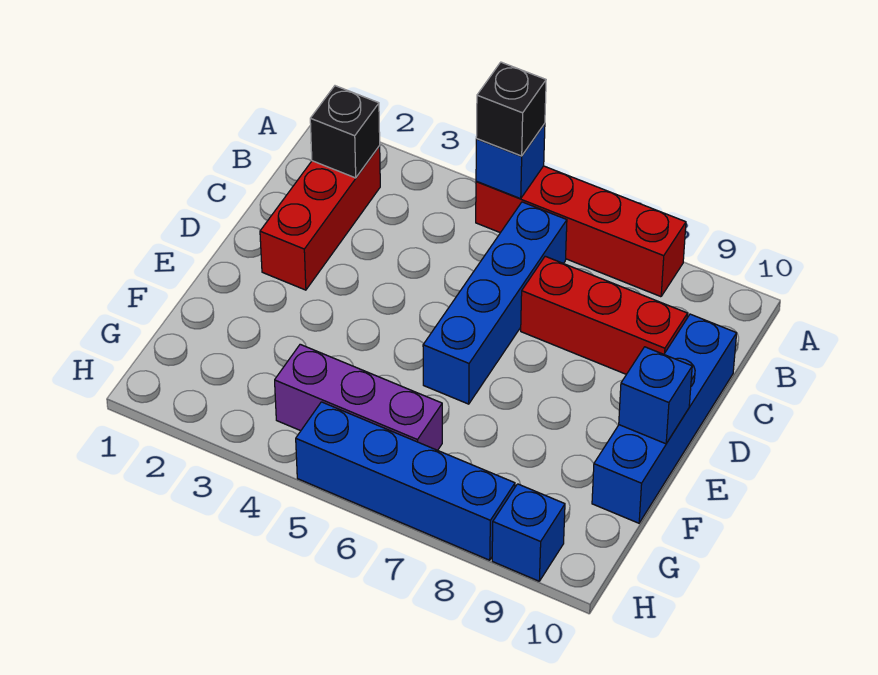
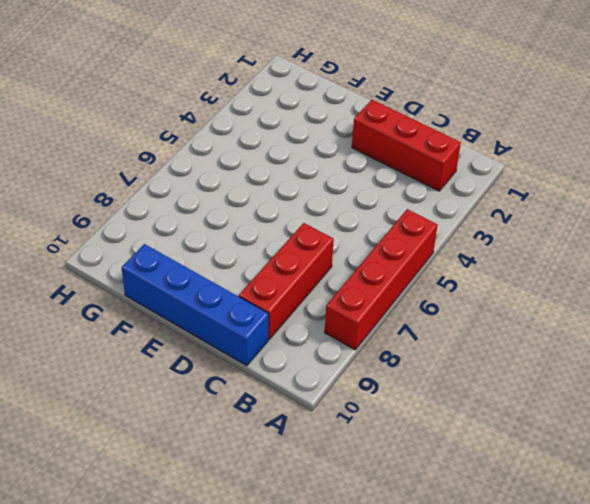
none -> blue brick B6:E6 level 1
none -> purple brick G4:G6 level 1
none -> blue brick H5:H8 level 1

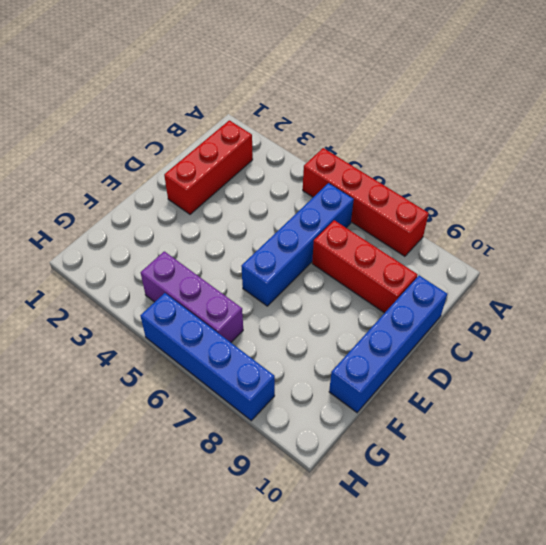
none -> blue brick H9 level 1
none -> blue brick A5 level 2
none -> black brick B2 level 2

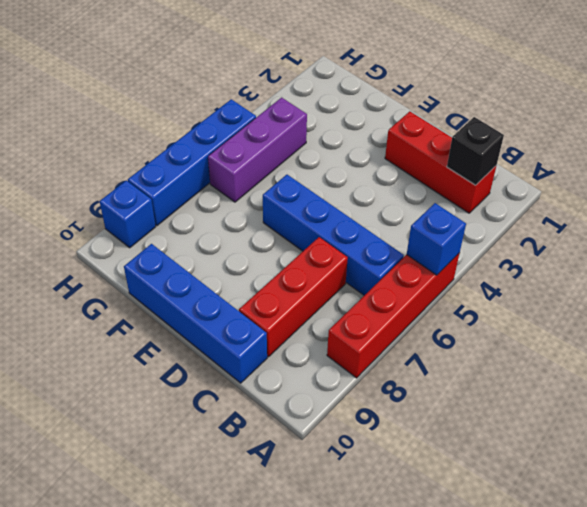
none -> blue brick E10 level 2
none -> black brick A5 level 3

